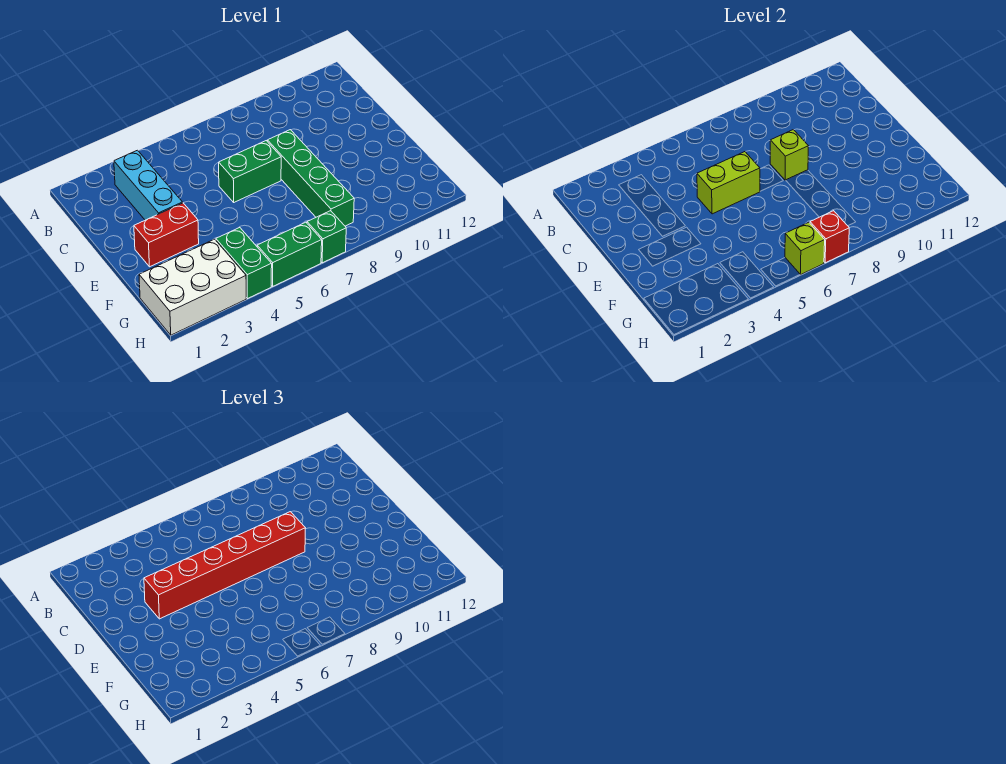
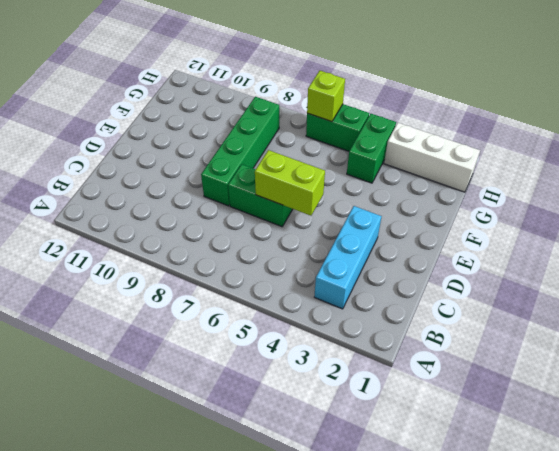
white brick H1:H3 level 1 -> white brick G1:H3 level 1
none -> red brick E2:E3 level 1
none -> green brick H7 level 1
none -> lime brick D8 level 2

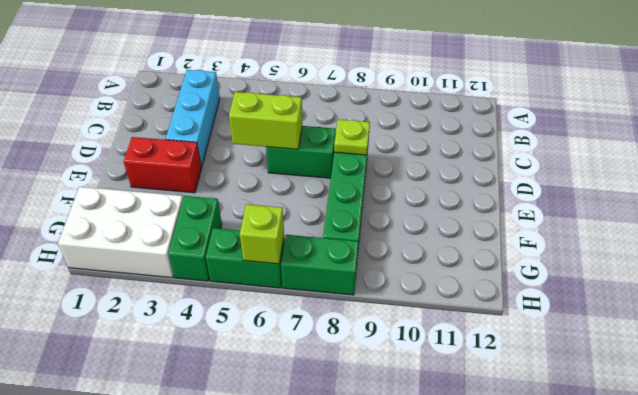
lime plate D8 level 2 -> lime brick D8 level 2
green brick H7:H8 level 1 -> green brick H7 level 1
none -> red brick H7 level 2
none -> red brick D3:D8 level 3

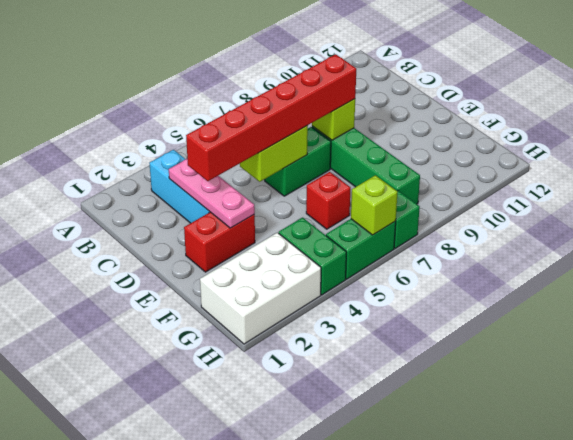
pink plate C3:E3 level 2 -> none
red brick F6 level 1 -> red brick H7 level 2

